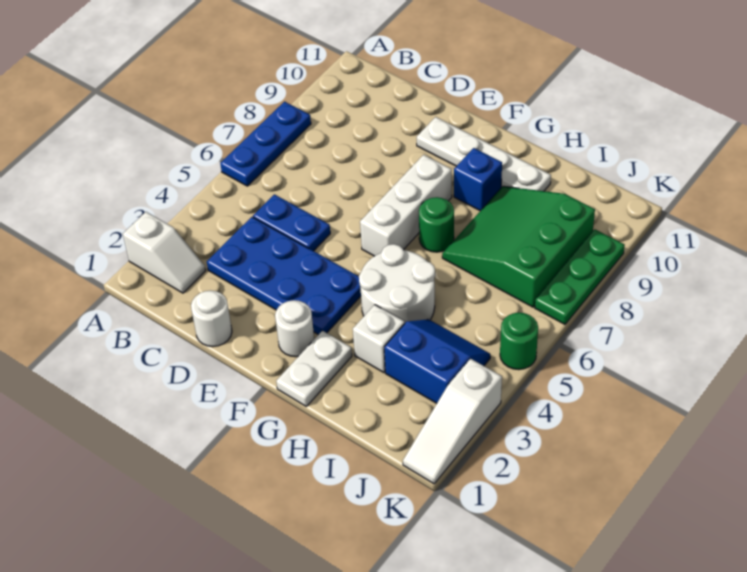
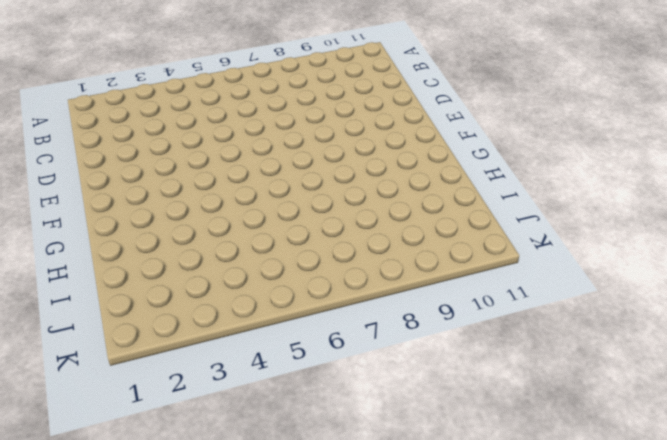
none -> white slope A2:B2 level 1 top A
none -> blue plate A6:A8 level 1
none -> blue plate C3:F4 level 1

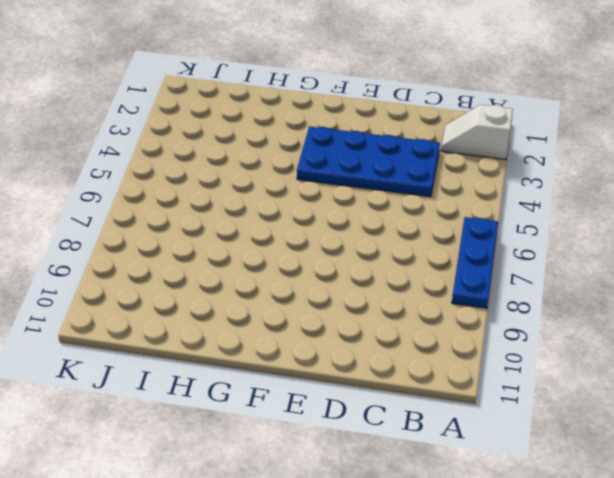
none -> blue plate C5:D5 level 1
none -> white round brick D1 level 1
none -> white plate E10:H10 level 1

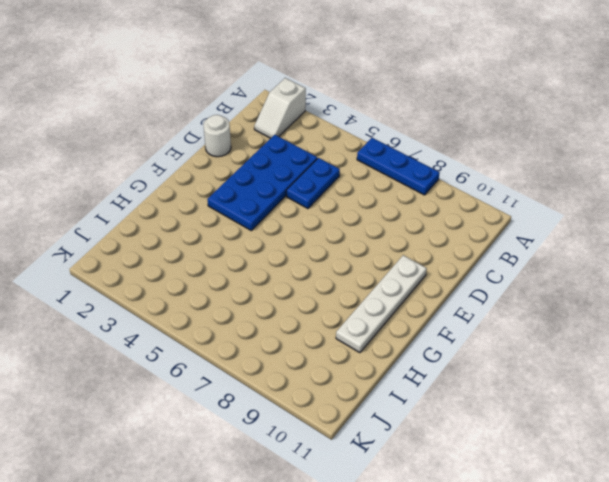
none -> white round brick F2 level 1
none -> white brick F6:F8 level 1
none -> white plate G1:G2 level 1

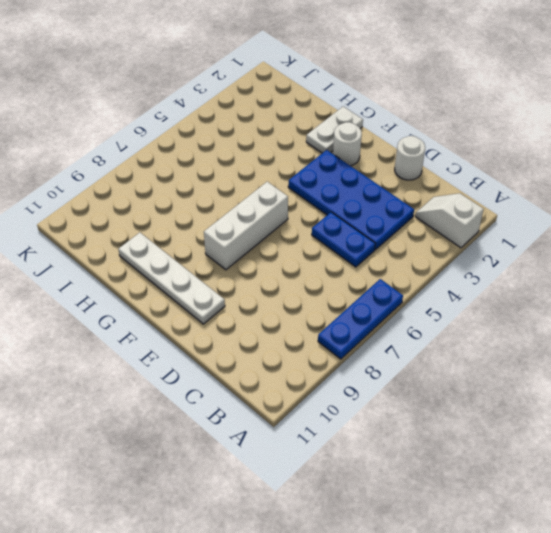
none -> white round brick G4:H5 level 1
none -> green round brick G7 level 1
none -> blue brick G9 level 1

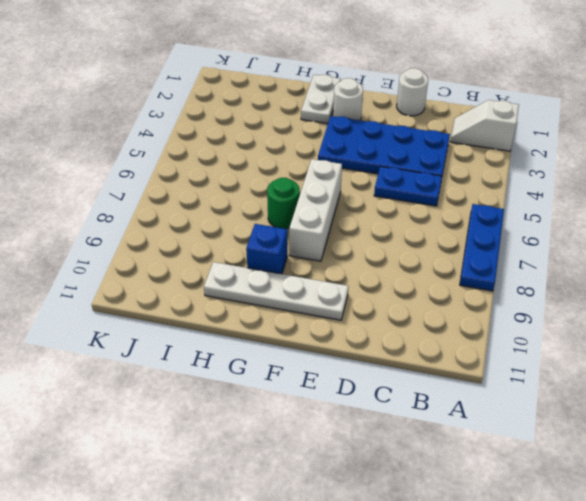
none -> white round brick G4:H5 level 1
none -> white brick H3 level 1
none -> green slope H7:J9 level 1 top J

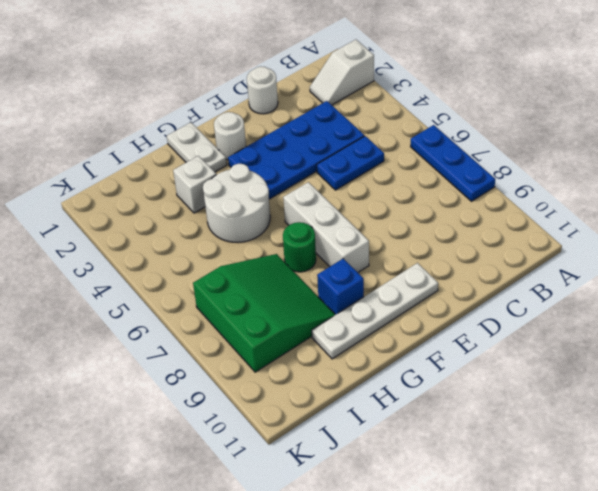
none -> blue slope I3:J4 level 1 top 3
none -> white slope K1:K3 level 1 top 3
none -> green round brick K5 level 1

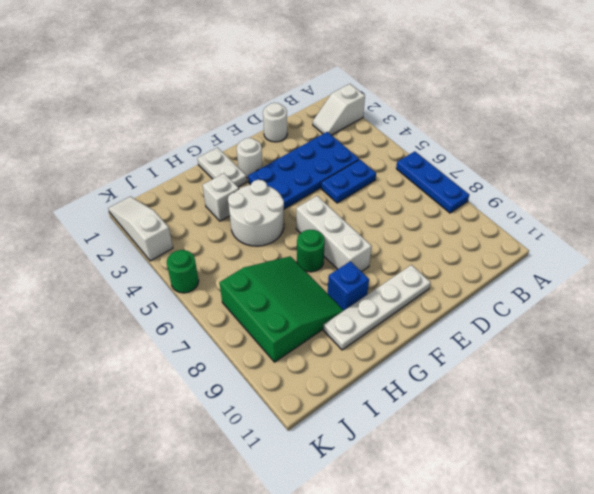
none -> blue slope I3:J4 level 1 top 3
none -> green plate K7:K9 level 1

